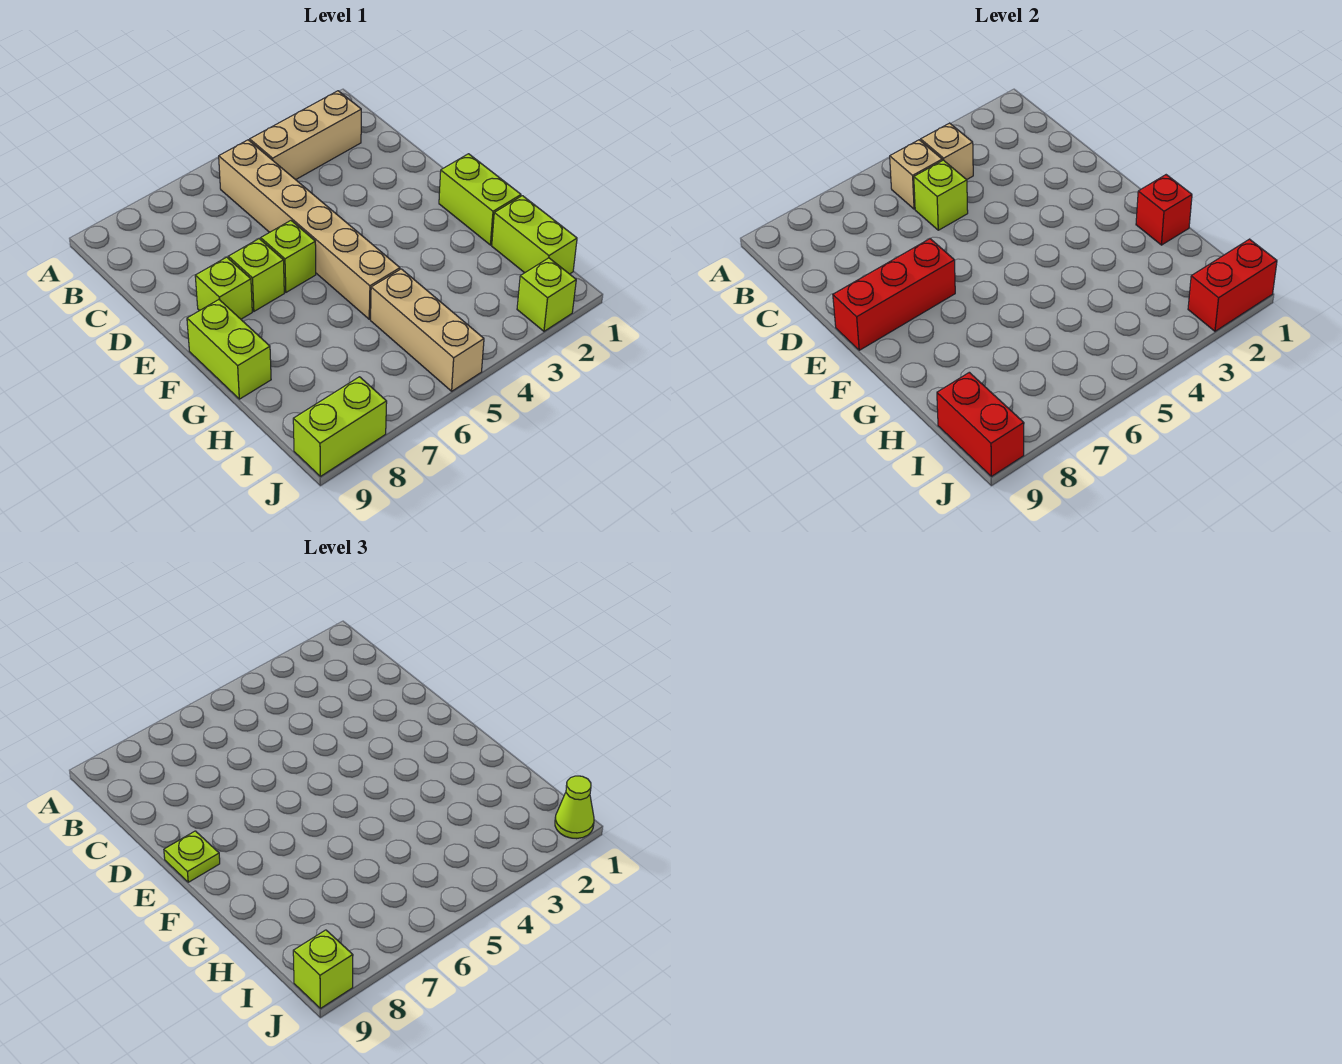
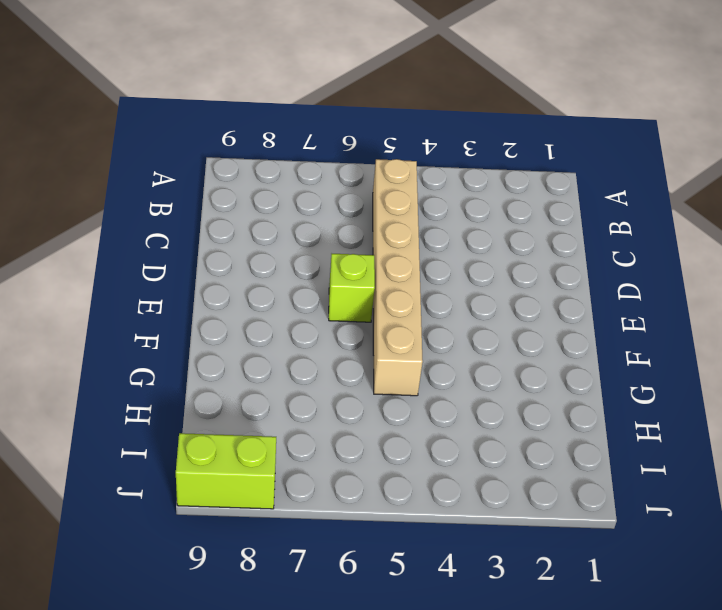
none -> tan brick B2:B4 level 1
none -> lime brick E7 level 1
none -> lime brick E8 level 1

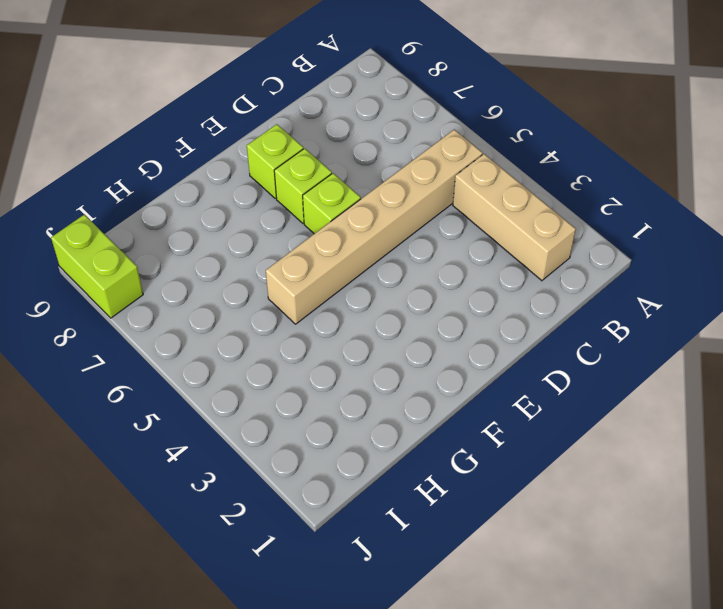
none -> lime brick F1:G1 level 1
none -> lime brick F9:G9 level 1
none -> lime brick H1:I1 level 1

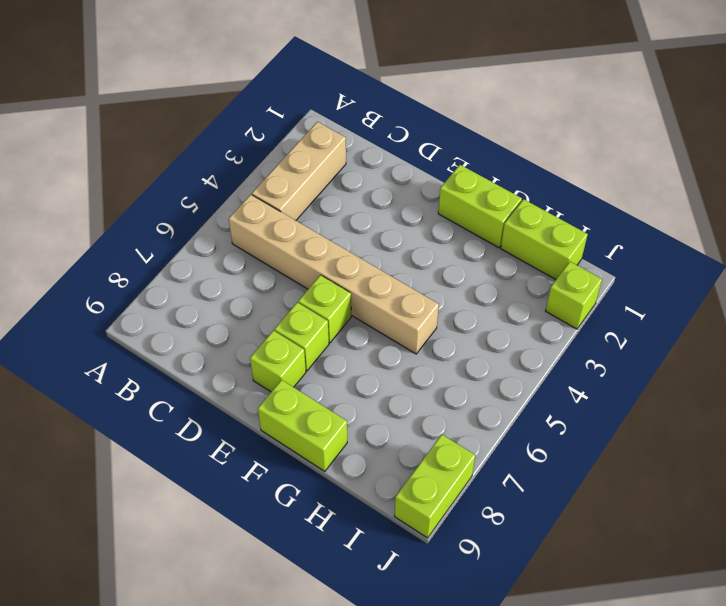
none -> tan brick H5:J5 level 1
none -> tan brick B4 level 2
none -> tan brick B5 level 2

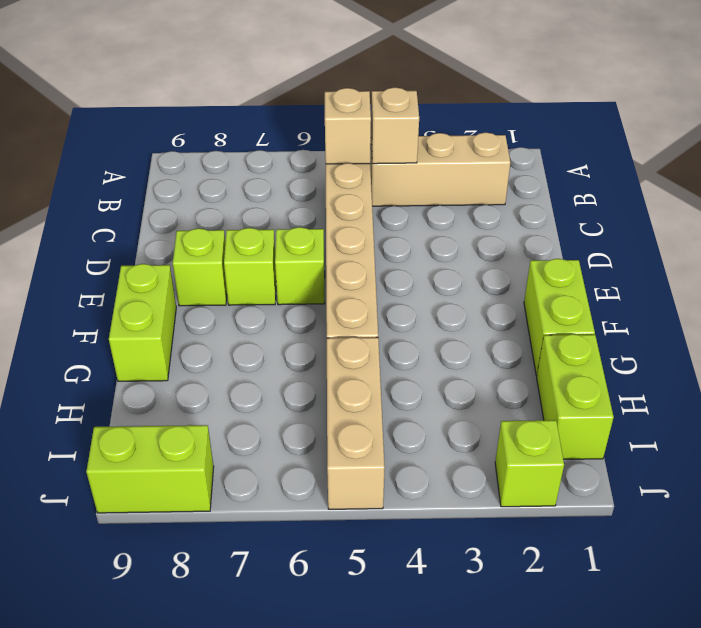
none -> lime brick C5 level 2
none -> red brick E7:E9 level 2
none -> red brick G1 level 2

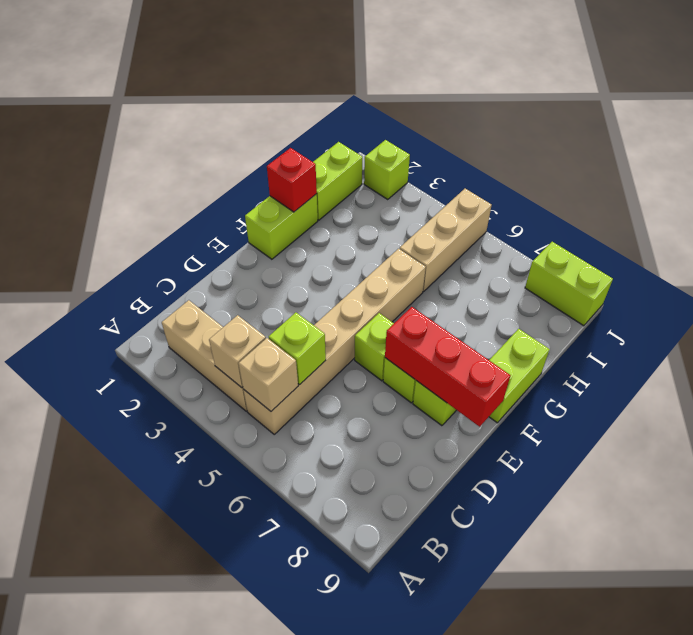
none -> red brick I9:J9 level 2
none -> red brick J1:J2 level 2
none -> lime plate E9 level 3

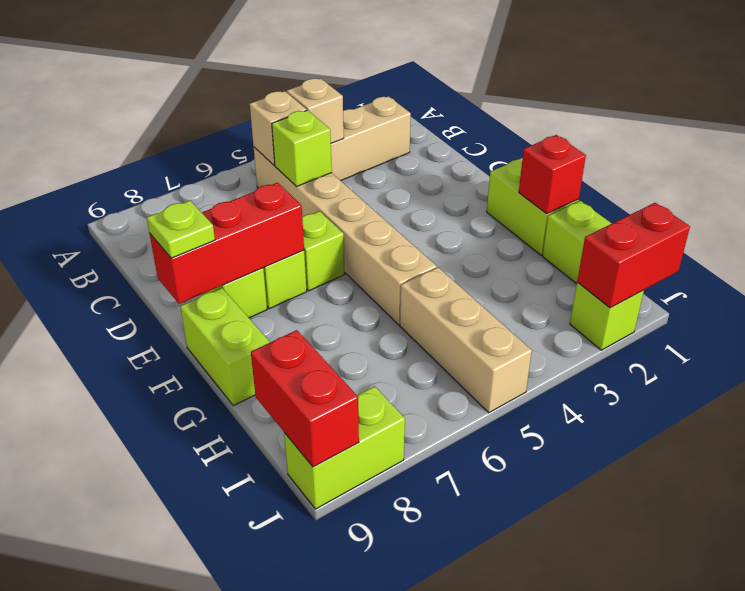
none -> lime cone J1 level 3
none -> lime brick J9 level 3

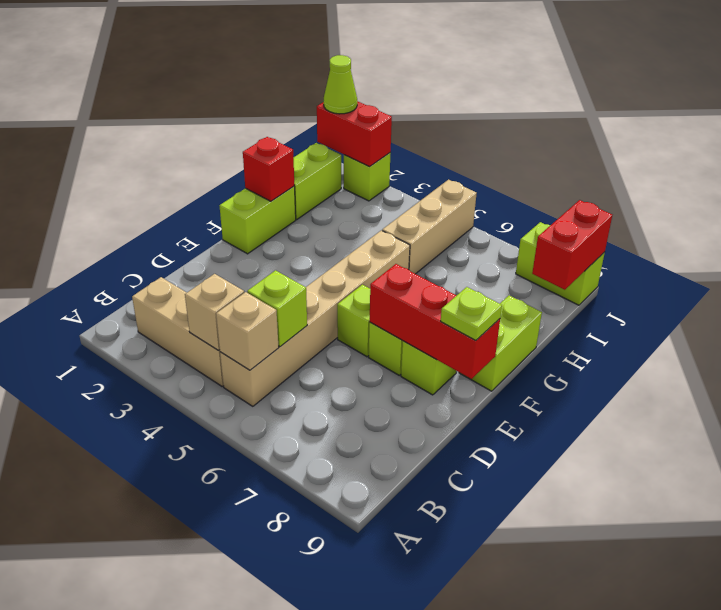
none -> lime brick J9 level 3

